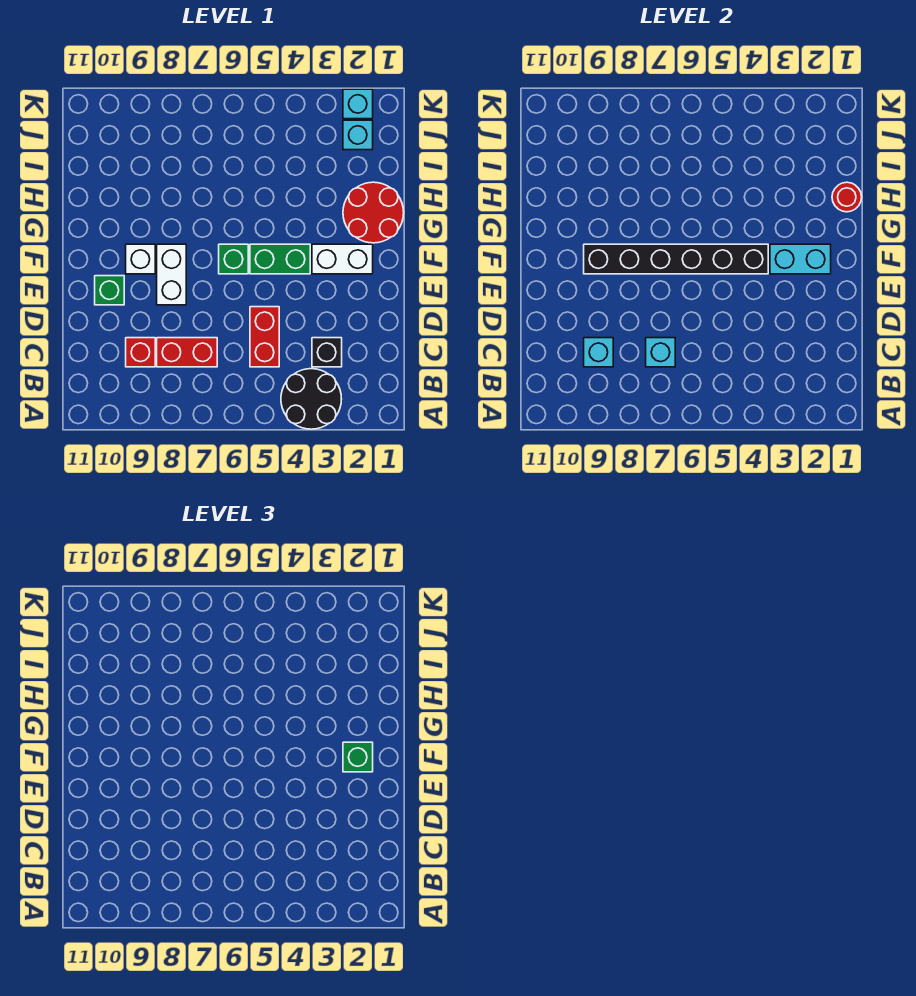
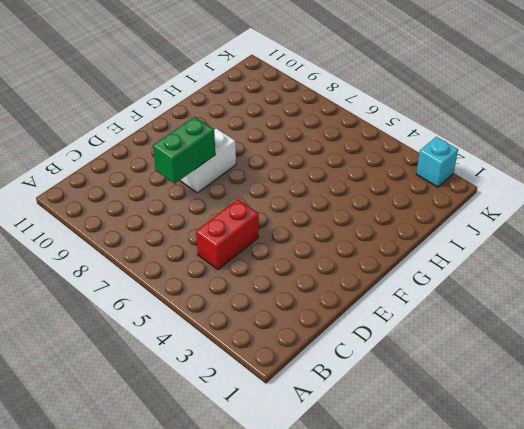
green brick D8:E8 level 2 -> green brick F4:F5 level 1
none -> black round brick A3:B4 level 1
none -> black brick C3 level 1
none -> red brick C7:C8 level 1

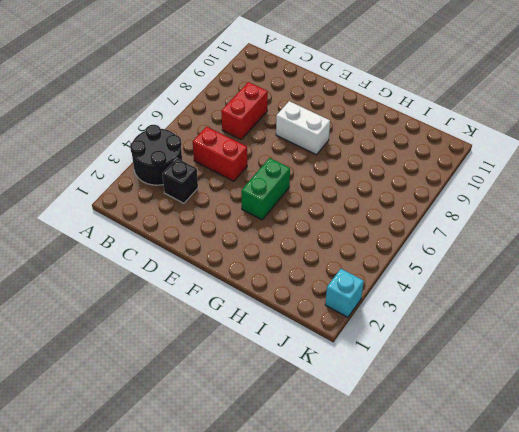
none -> red brick C9 level 1
none -> green brick E10 level 1
none -> white brick F2:F3 level 1

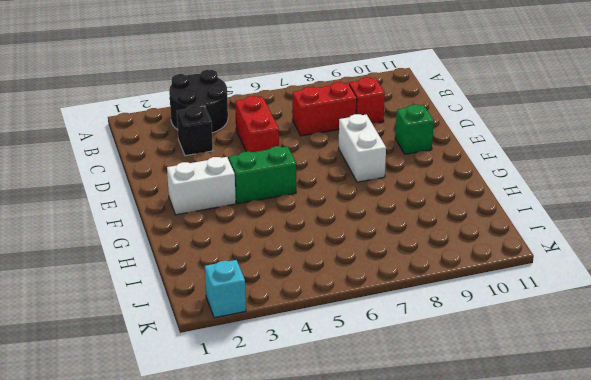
none -> green brick F6 level 1
none -> white brick F9 level 1
none -> red round brick G1:H2 level 1

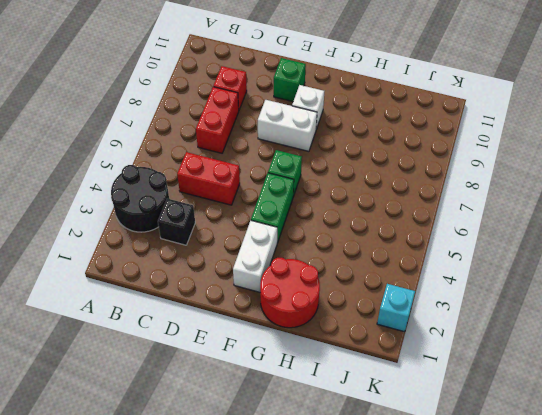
none -> cyan brick J2 level 1
none -> cyan brick C7 level 2
none -> cyan brick C9 level 2

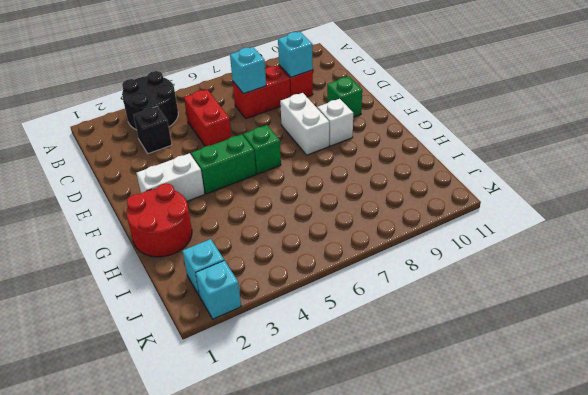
none -> cyan brick F2:F3 level 2
none -> black brick F4:F9 level 2
none -> red round brick H1 level 2

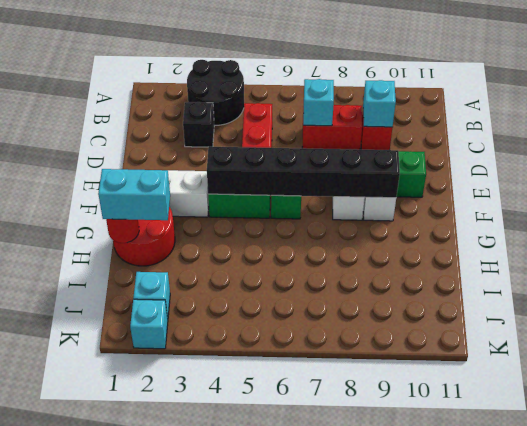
cyan brick H1:H2 level 3 -> cyan brick F2:F3 level 2
none -> green brick F2 level 3

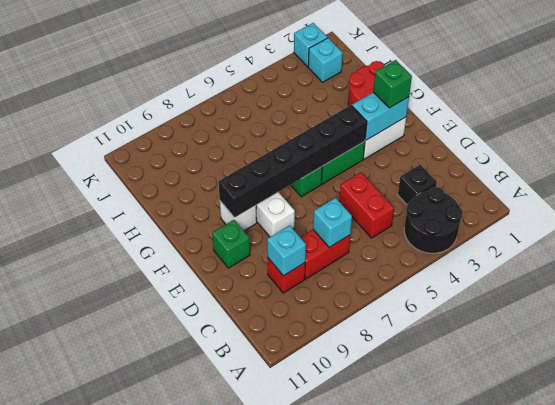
none -> red round brick H1 level 2

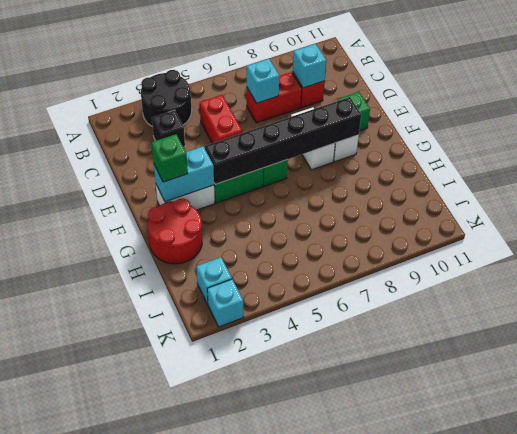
none -> red round brick H1 level 2

